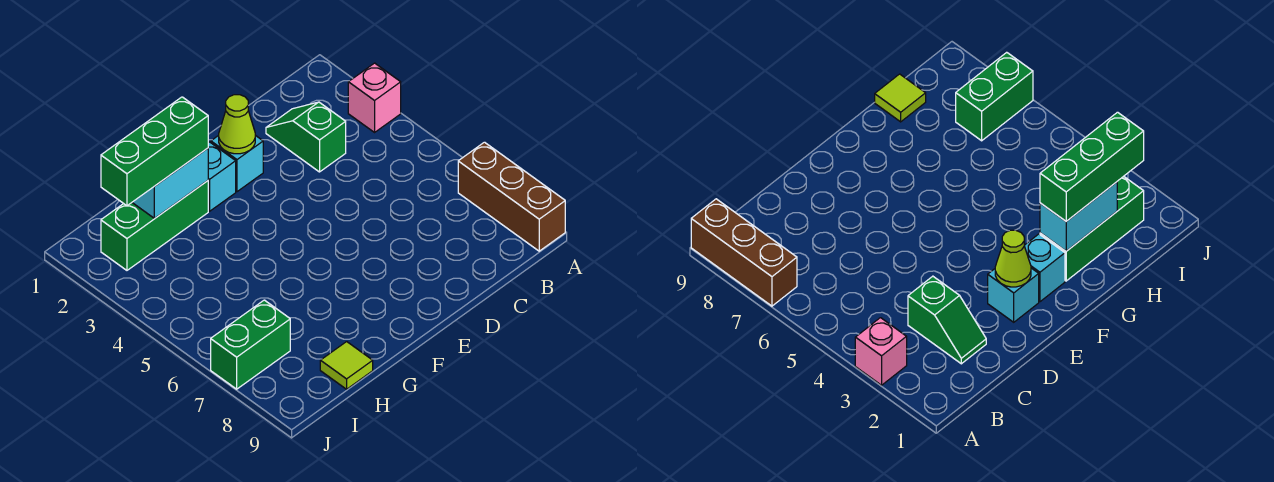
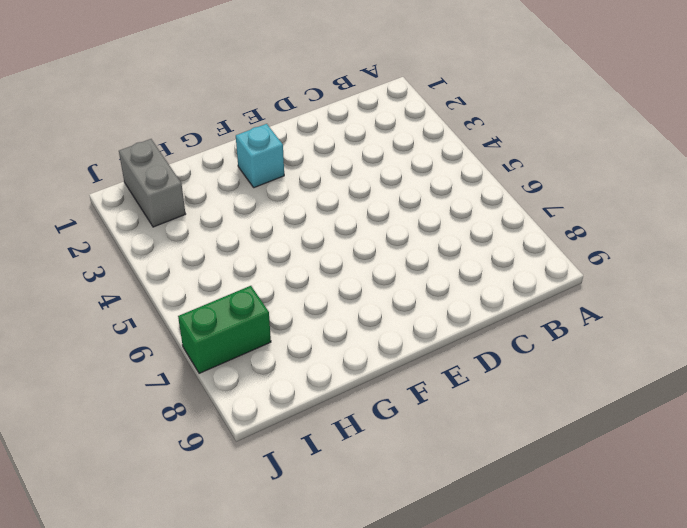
grey brick I1:I2 level 1 -> green brick G2:I2 level 1
none -> pink brick A3 level 1
none -> brown brick A7:A9 level 1

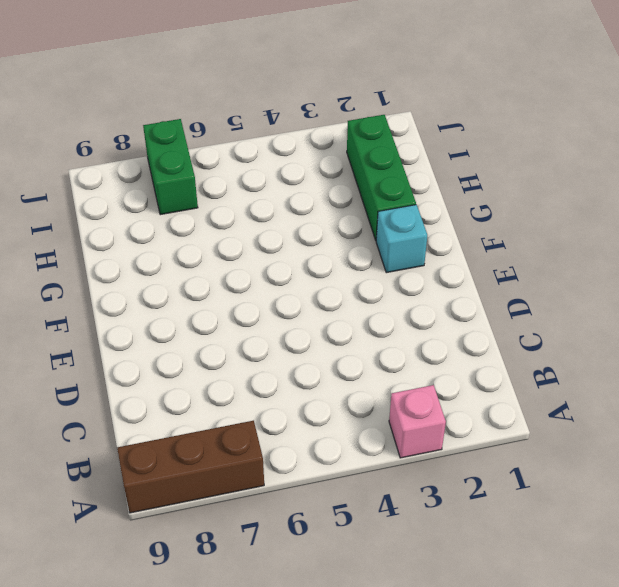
none -> green slope C2:C3 level 1 top 3
none -> cyan brick E2 level 1

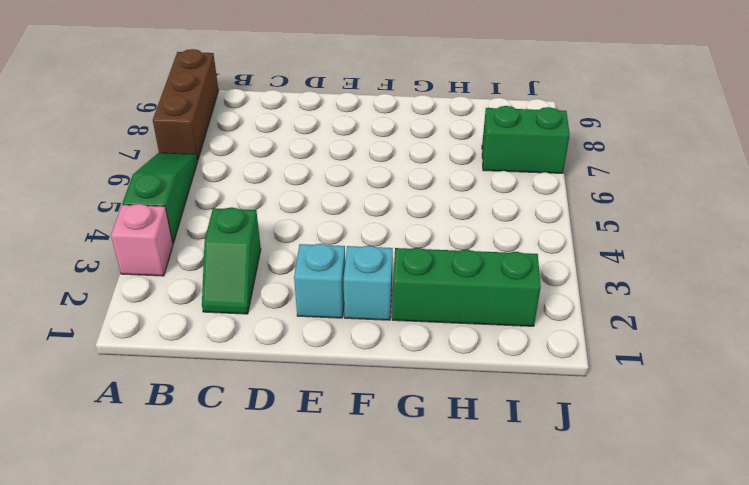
green slope A4:A6 level 1 top 4 -> none
none -> lime tile H9 level 1
none -> lime cone E2 level 2

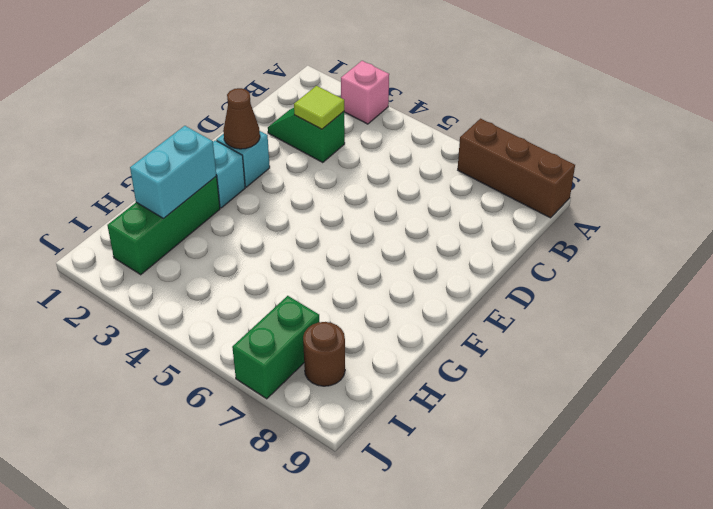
lime tile C3 level 2 -> lime tile H9 level 1
brown cone E2 level 2 -> lime cone E2 level 2
brown round brick I8 level 1 -> none
none -> green brick G2:I2 level 3

